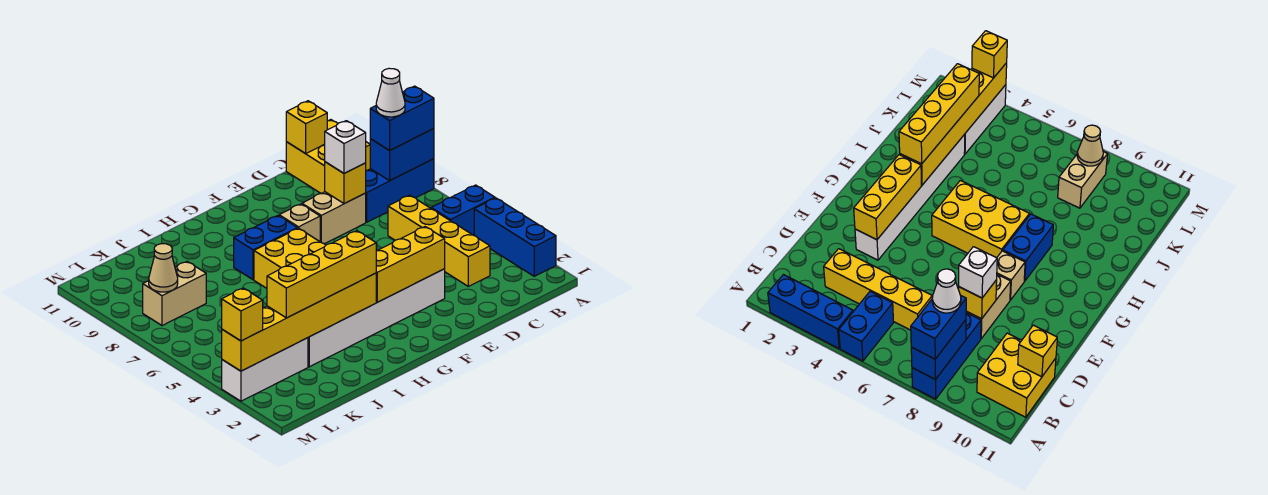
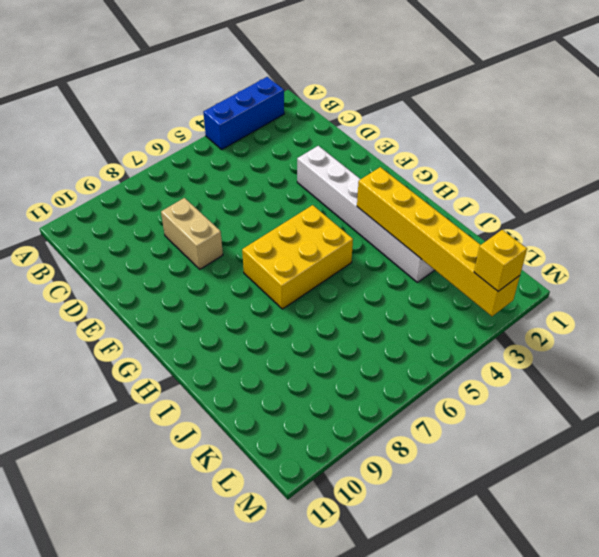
none -> blue brick A5:B5 level 1
none -> blue brick A8:C8 level 1
none -> yellow brick B10:C11 level 1

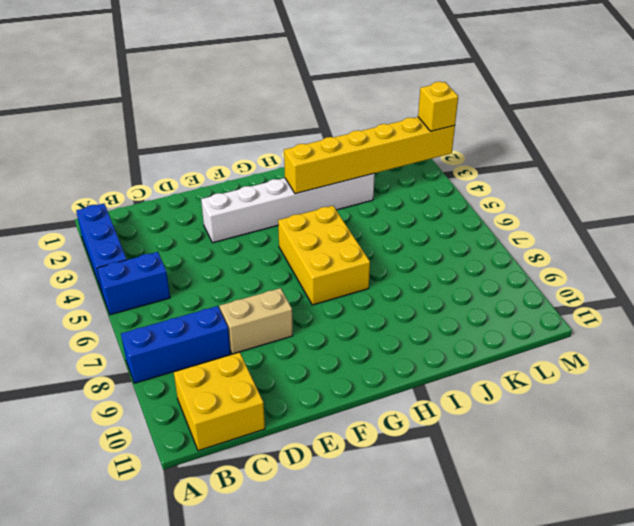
none -> yellow brick C3:C6 level 1
none -> tan brick F8 level 1
none -> blue brick G8:H8 level 1

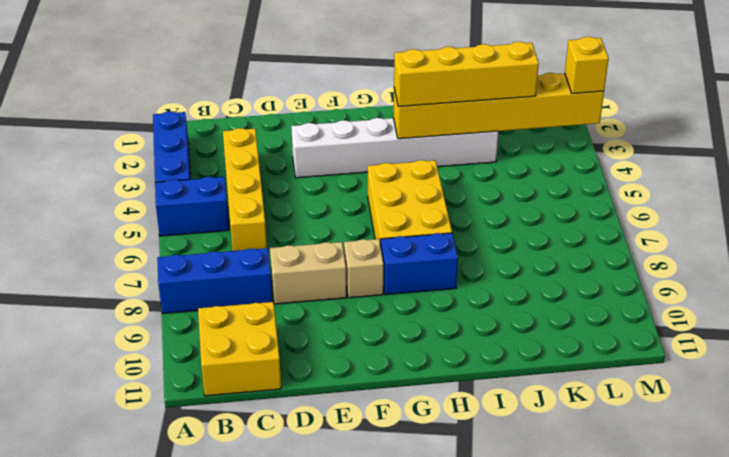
none -> white brick K3:M3 level 1
none -> tan brick K8:L8 level 1
none -> blue brick A8:B8 level 2

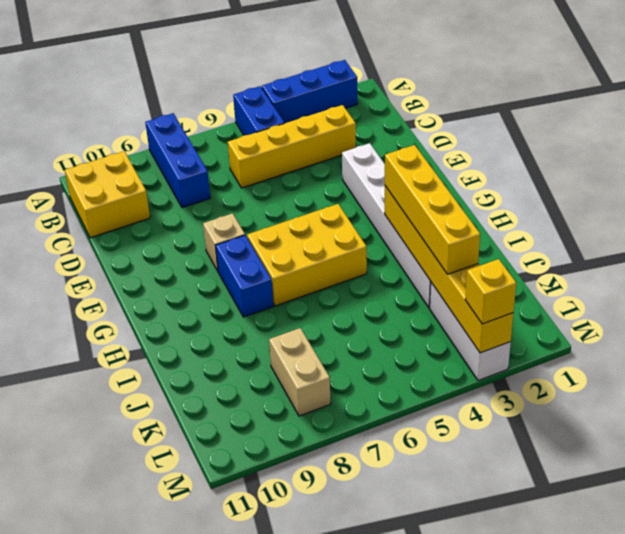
none -> tan brick D8:E8 level 1
none -> blue brick A8:B8 level 2
none -> yellow brick C11 level 2

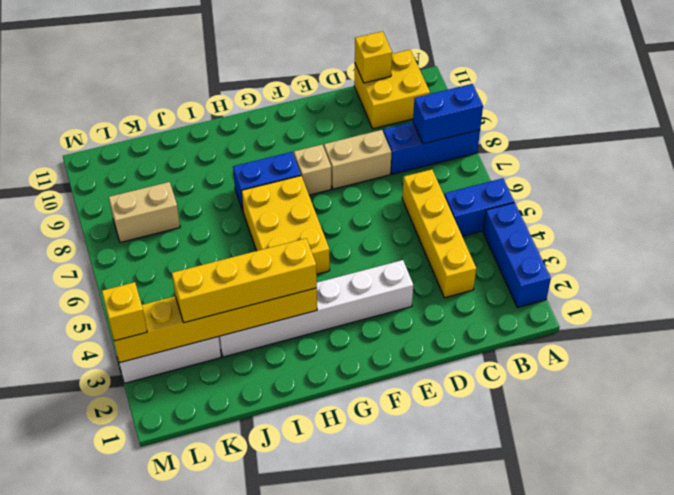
none -> yellow brick D8 level 2
none -> yellow brick E3:G3 level 2
none -> tan cone L8 level 2

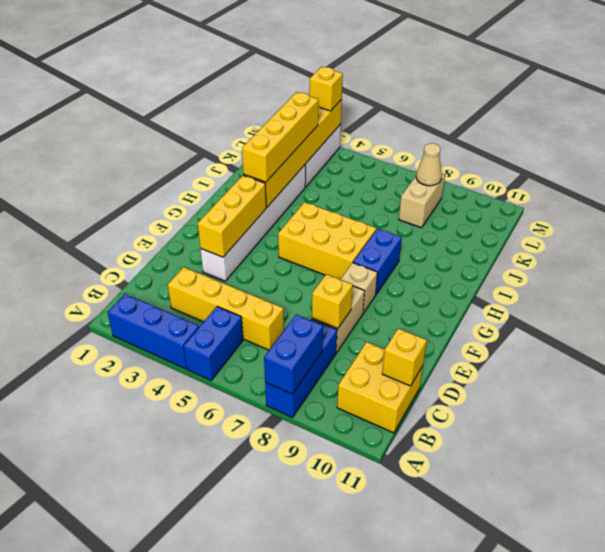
none -> blue brick A8:B8 level 3
none -> white brick D8 level 3
none -> white cone B8 level 4

